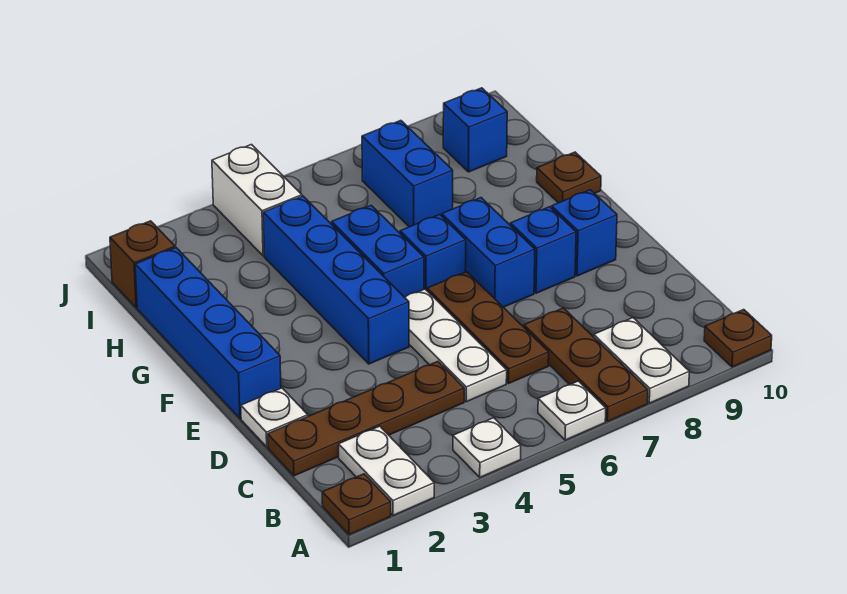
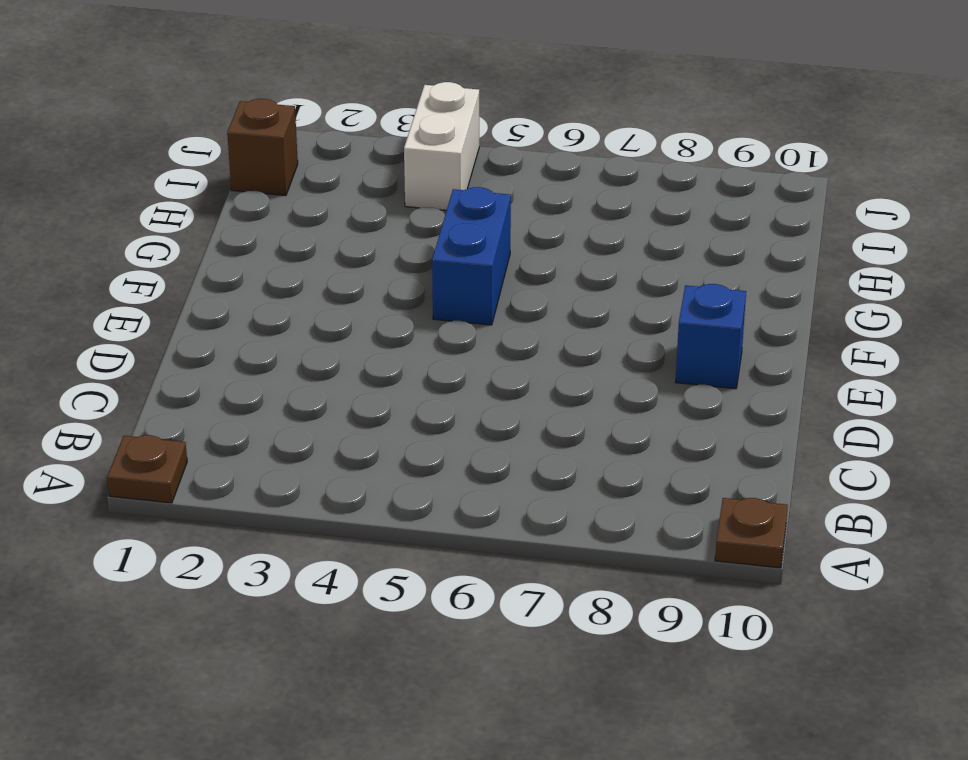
none -> white plate A2:B2 level 1
none -> white plate A4 level 1
none -> white plate A6 level 1

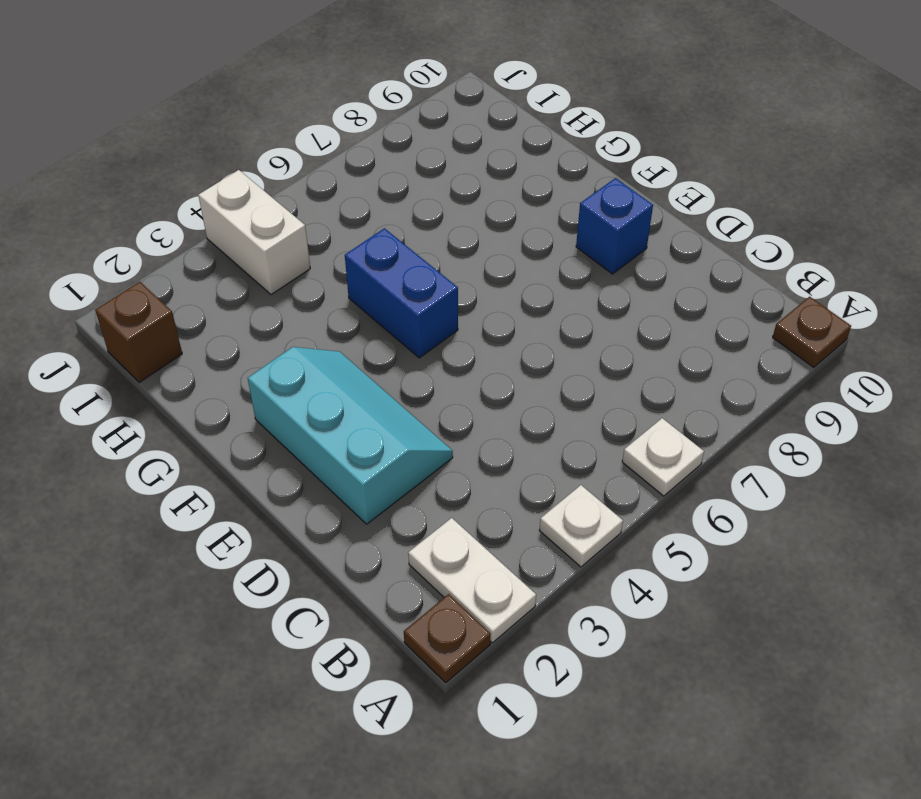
cyan slope D2:F3 level 1 top 2 -> none
none -> brown plate A7:C7 level 1
none -> white plate A8:B8 level 1
none -> brown plate C1:C4 level 1

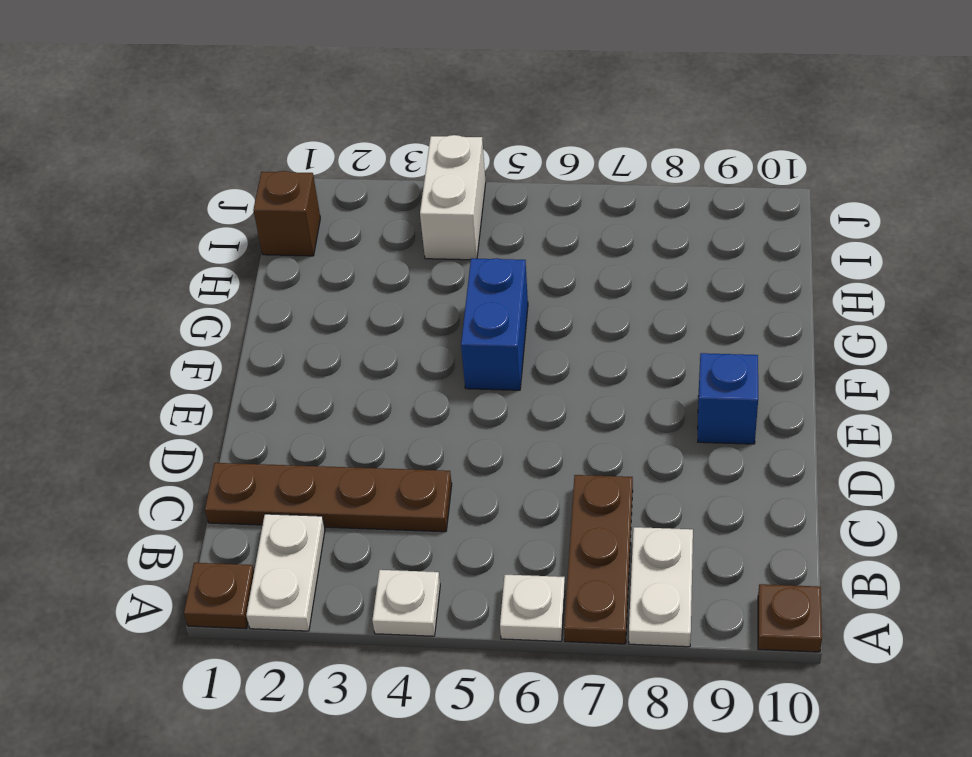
none -> white plate C5:E5 level 1
none -> brown plate C6:E6 level 1
none -> white plate D1 level 1

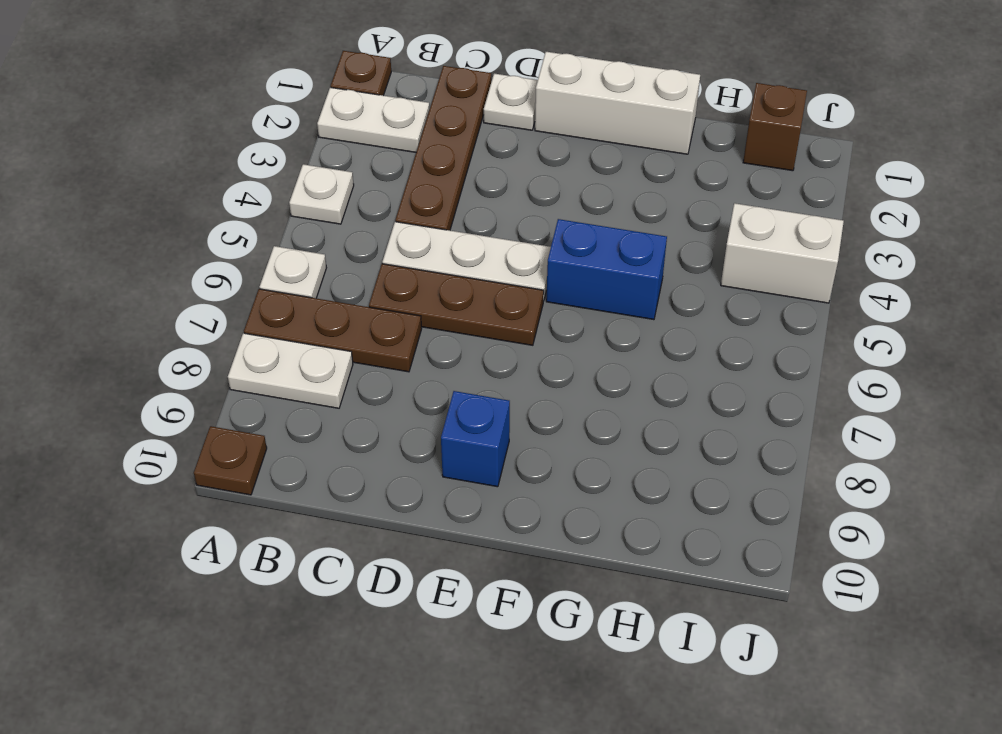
white brick E1:G1 level 1 -> blue brick E1:H1 level 1
none -> blue brick E4:H4 level 1
none -> blue brick E7:F7 level 1
none -> blue brick E8 level 1

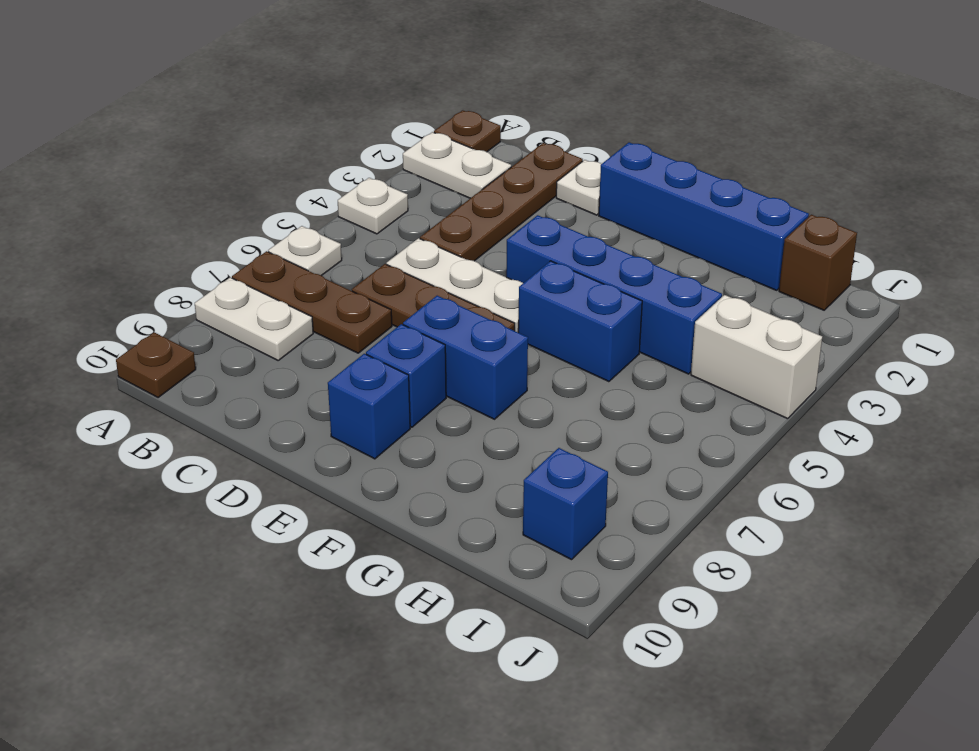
none -> blue brick F6 level 1
none -> brown plate G10 level 1
none -> blue brick H7:I7 level 1

